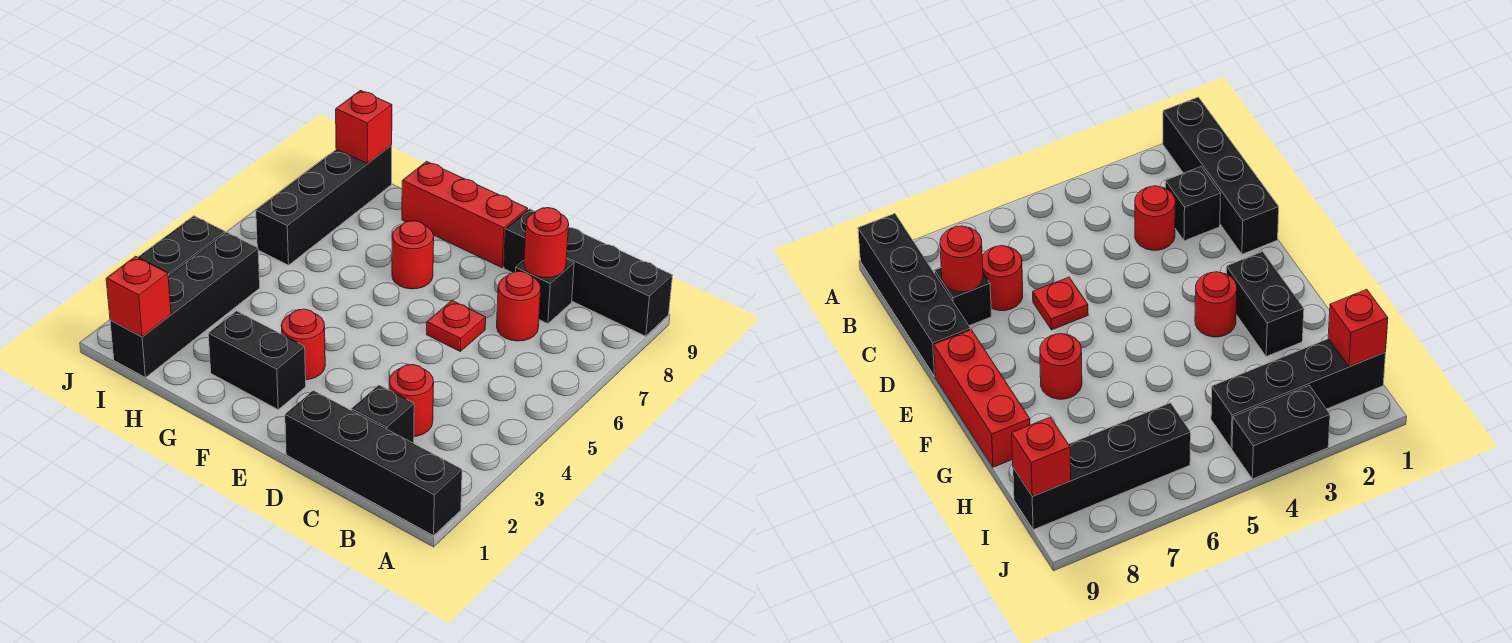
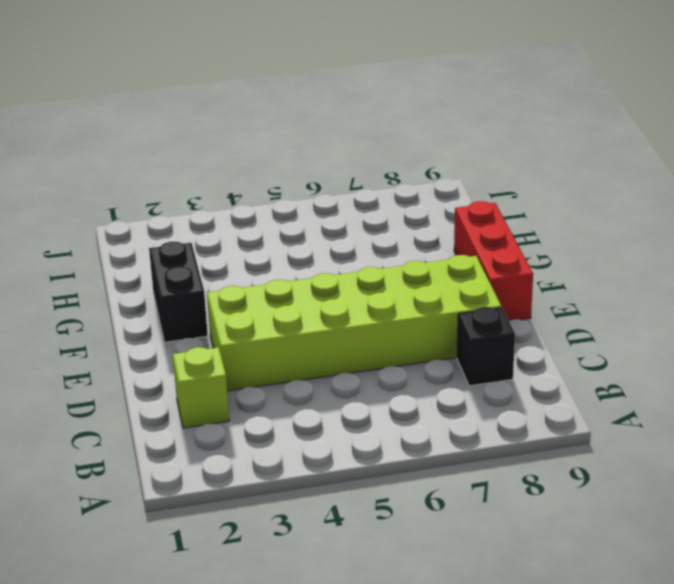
lime brick C2 level 1 -> black brick C2 level 1
lime brick D3:E8 level 1 -> red plate D6 level 1
none -> black brick A1:D1 level 1
none -> black brick A9:D9 level 1
none -> red round brick C3 level 1

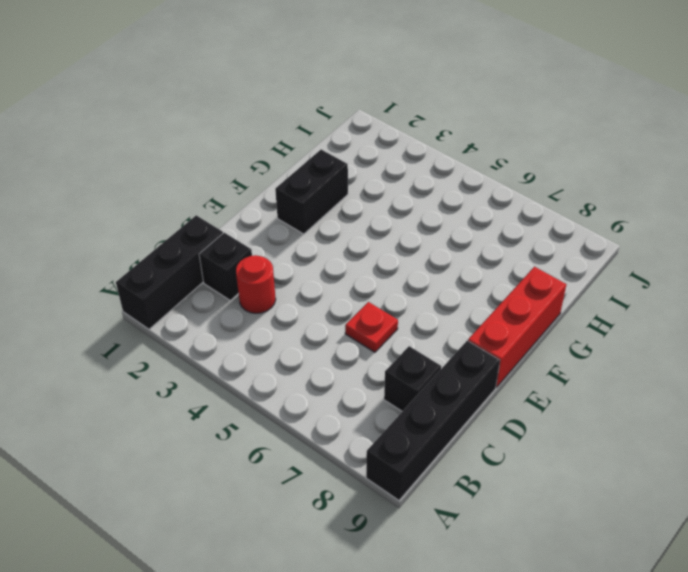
black brick A1:C1 level 1 -> black brick A1:D1 level 1
none -> red round brick C7 level 1
none -> red round brick F3 level 1
none -> red round brick F7 level 1

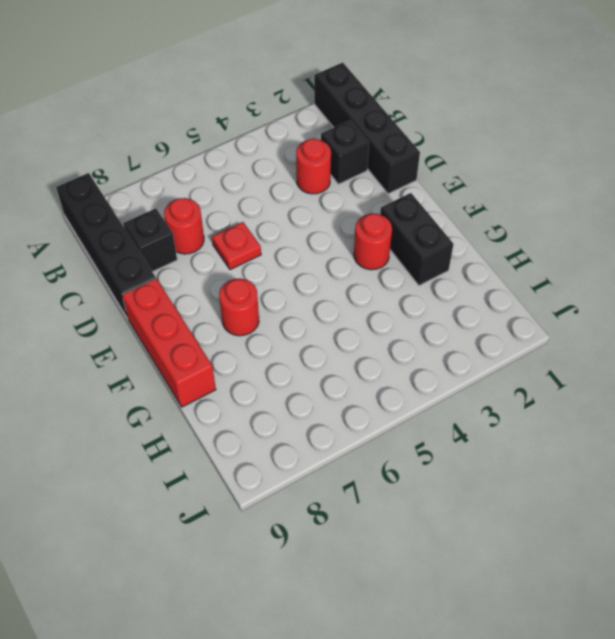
none -> black brick I1:I4 level 1
none -> black brick I6:I9 level 1
none -> black brick J3:J4 level 1

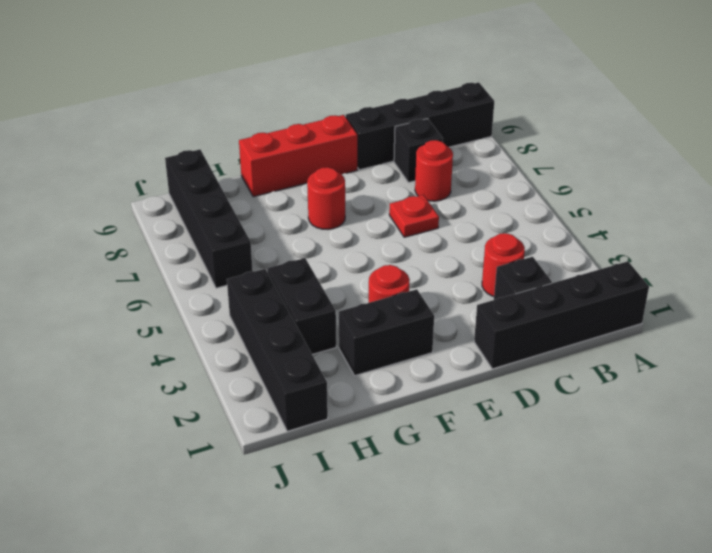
black brick H3:H4 level 1 -> black brick J3:J4 level 1
none -> red round brick C8 level 2
none -> red brick I1 level 2
none -> red brick I9 level 2

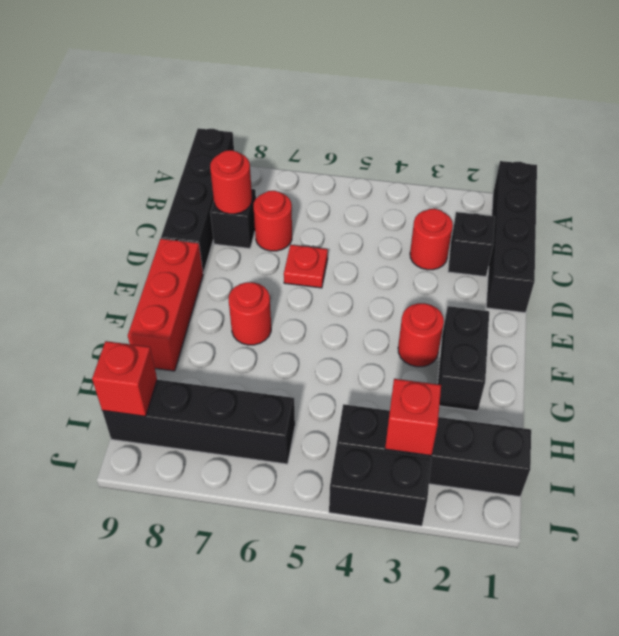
red brick I3 level 2 -> red brick I1 level 2

